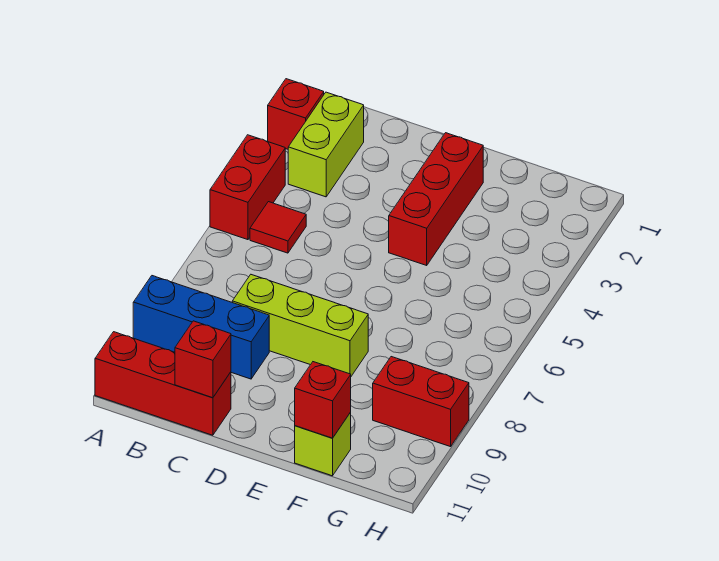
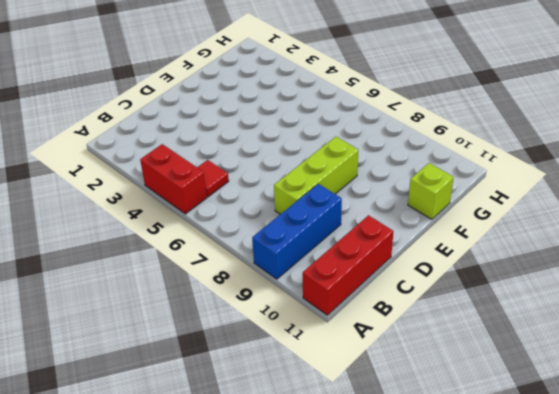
none -> red brick A2 level 1
none -> lime brick B2:B3 level 1
none -> red brick E2:E4 level 1

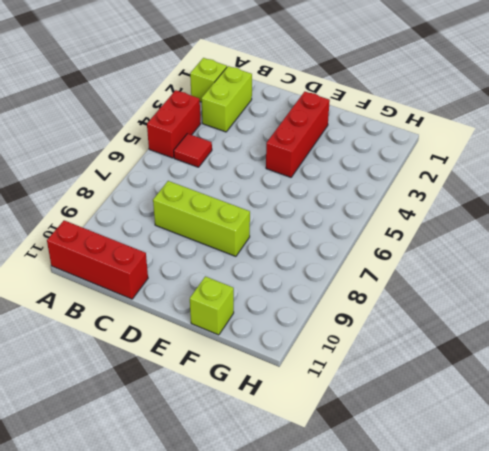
lime brick A2 level 1 -> red brick A2 level 1
none -> blue brick A9:C9 level 1
none -> red brick G9:H9 level 1
none -> red brick C11 level 2

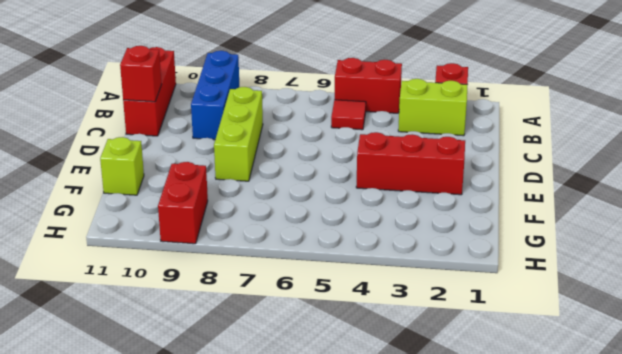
none -> red brick F11 level 2

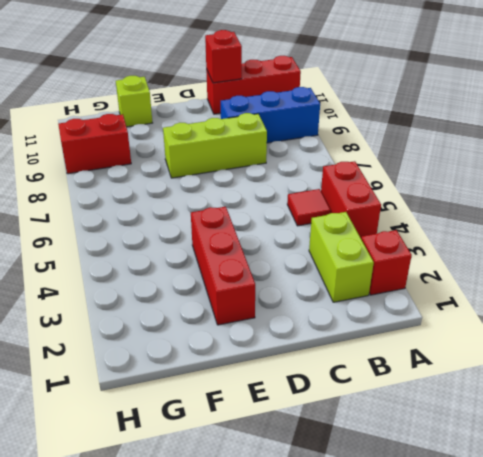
none -> red brick F11 level 2

